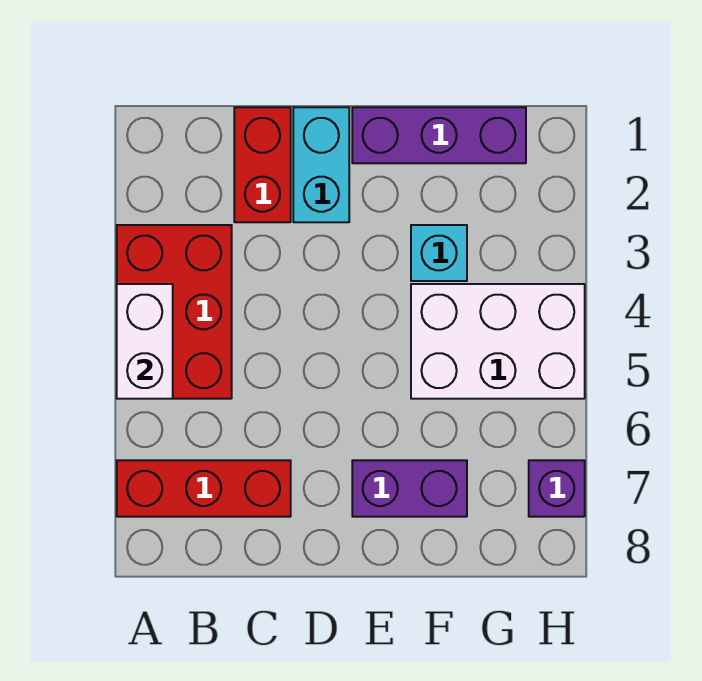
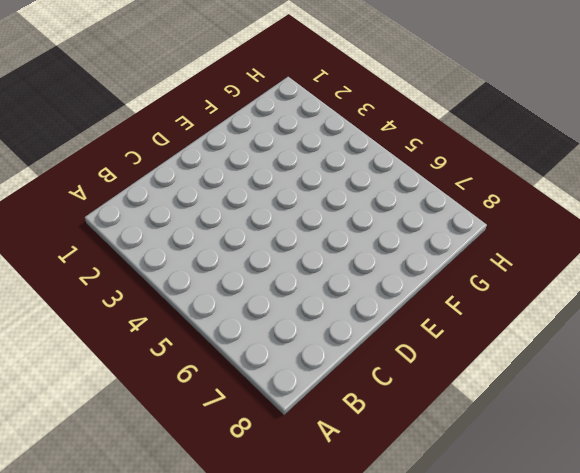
none -> red brick A3:B5 level 1
none -> red brick A7:C7 level 1

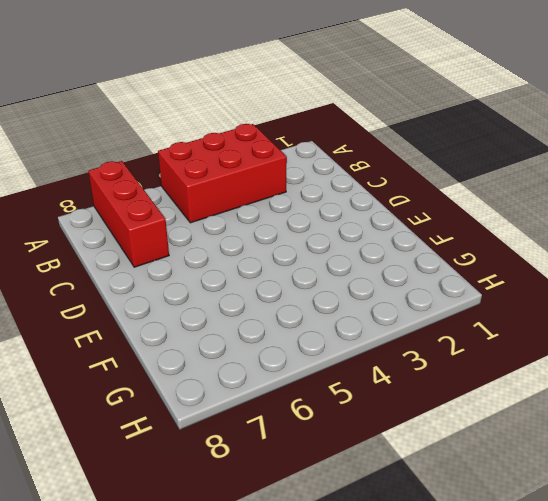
none -> red brick C1:C2 level 1
none -> cyan brick D1:D2 level 1

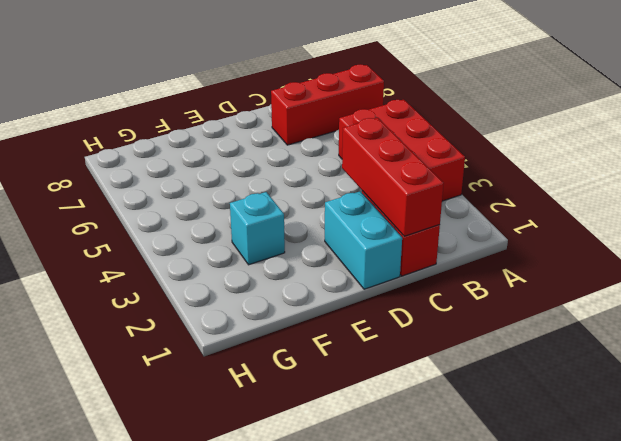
red brick C1:C3 level 2 -> none
none -> purple brick E1:G1 level 1
none -> purple brick E7:F7 level 1

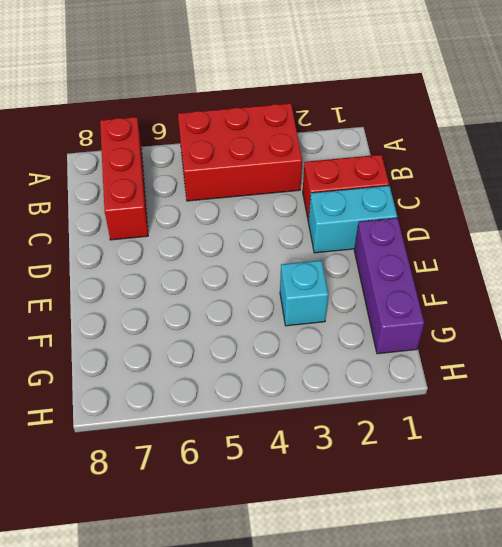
none -> purple brick E7:F7 level 1
none -> white brick F4:H5 level 1

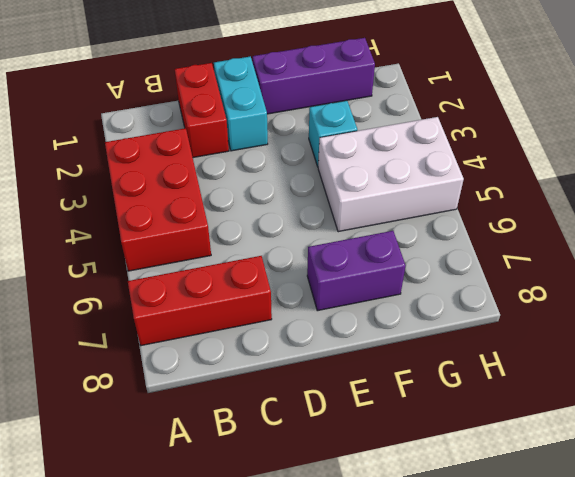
none -> purple brick H7 level 1
none -> white brick A4:A5 level 2

